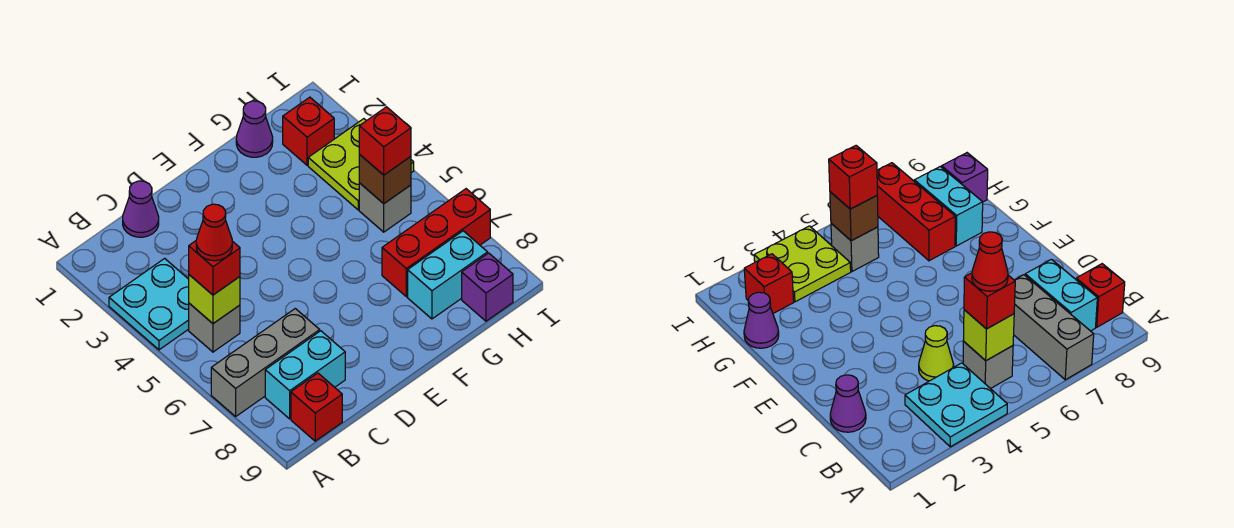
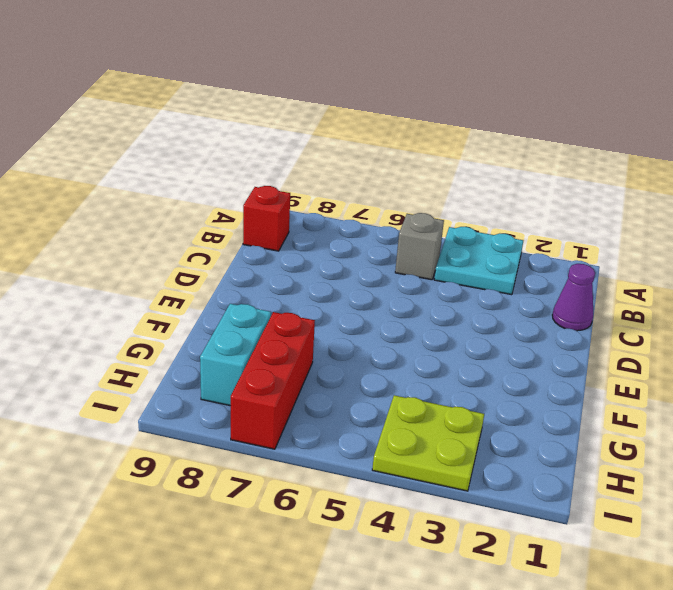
none -> grey brick A7:C7 level 1
none -> cyan brick B8:C8 level 1
none -> lime cone C4 level 1

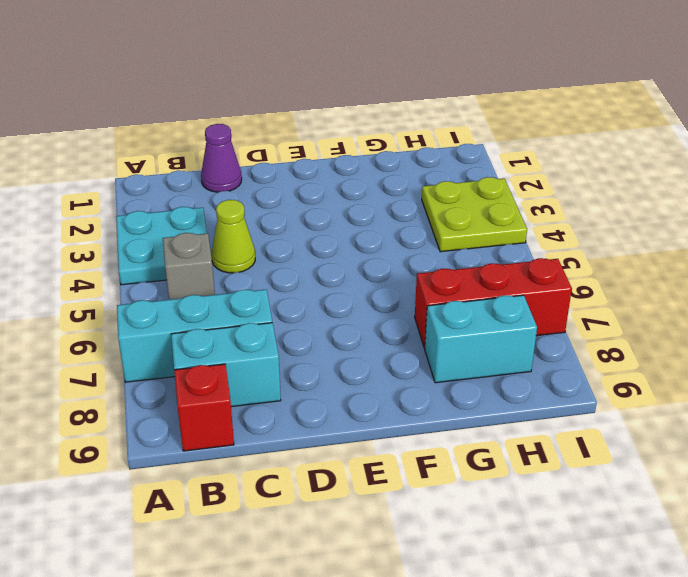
cyan brick A7:C7 level 1 -> grey brick A7:C7 level 1
none -> purple cone G1 level 1
none -> red brick H2 level 1
none -> grey brick H5 level 1

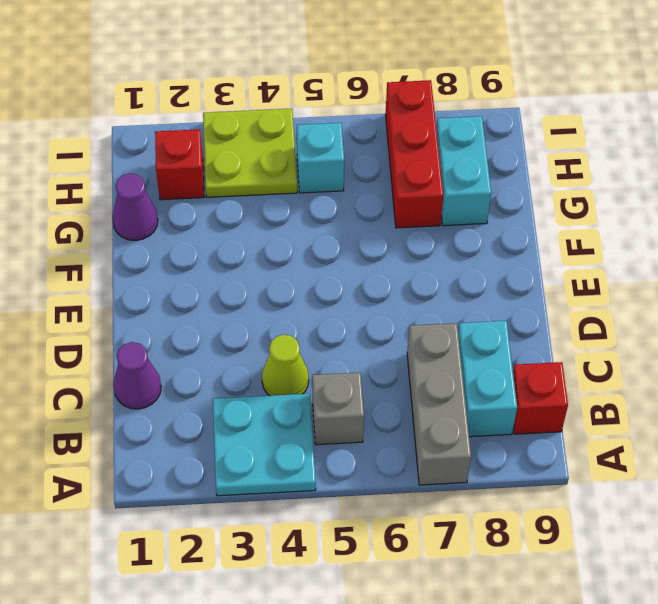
cyan brick H5 level 1 -> grey brick H5 level 1
none -> purple brick H9 level 1
none -> lime brick B5 level 2
none -> brown brick H5 level 2

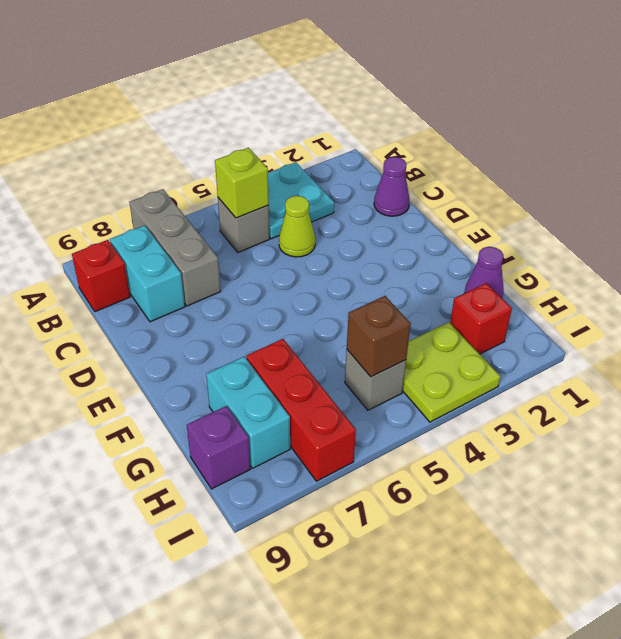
none -> red brick B5 level 3
none -> red brick H5 level 3
none -> red cone B5 level 4

